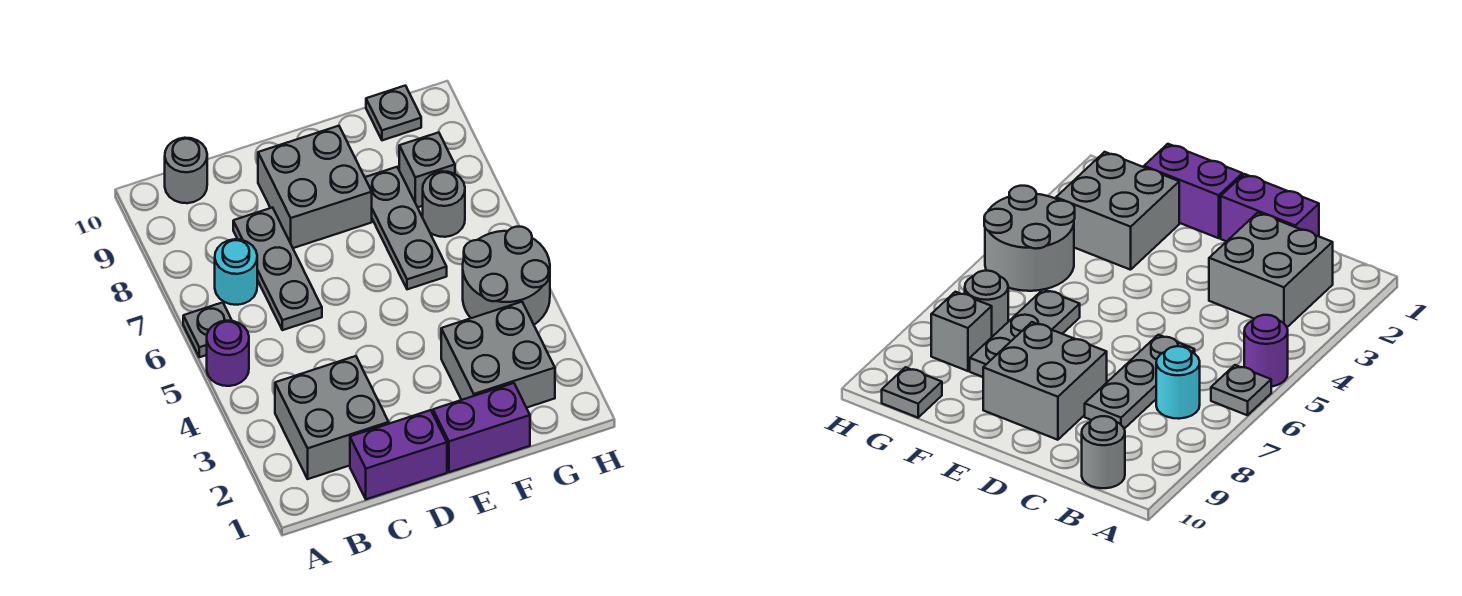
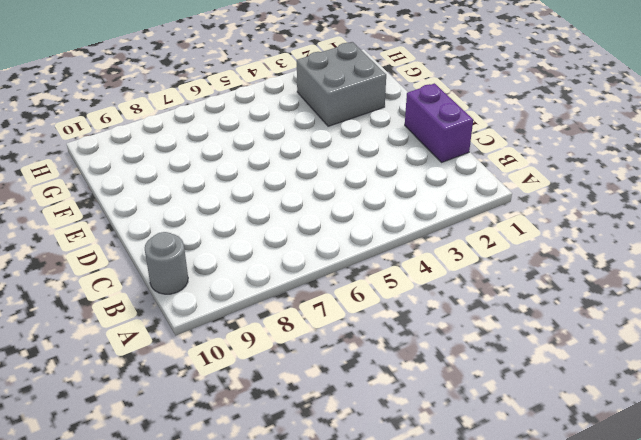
none -> purple round brick A5 level 1
none -> grey plate A6 level 1
none -> grey brick B2:C3 level 1

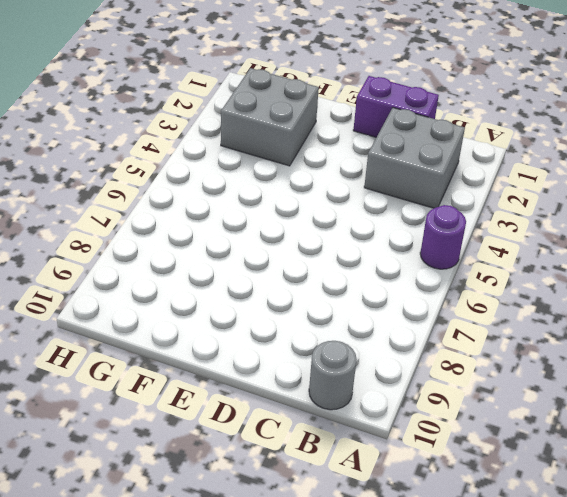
none -> grey plate A6 level 1
none -> cyan round brick B7 level 1
none -> grey plate C6:C8 level 1

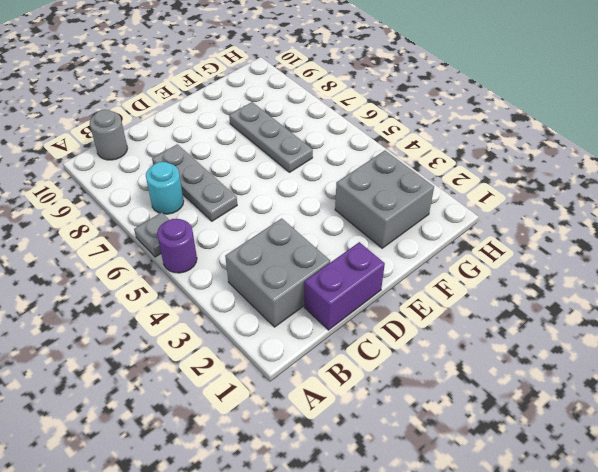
none -> grey brick D8:E9 level 1
none -> purple brick E1:F1 level 1
none -> grey round brick G4:H5 level 1

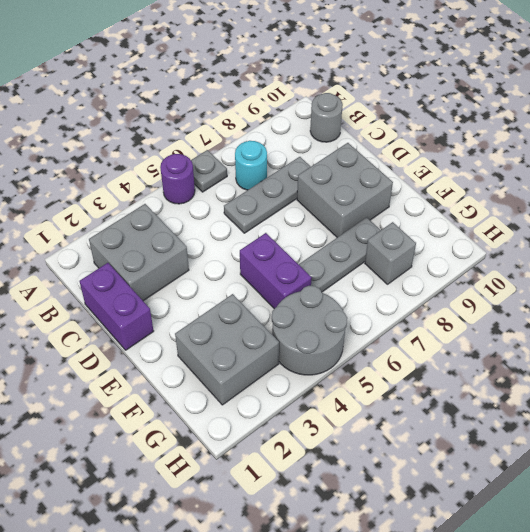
purple brick E5:F5 level 1 -> purple brick E1:F1 level 1
none -> grey round brick G7 level 1
none -> grey plate G10 level 1

